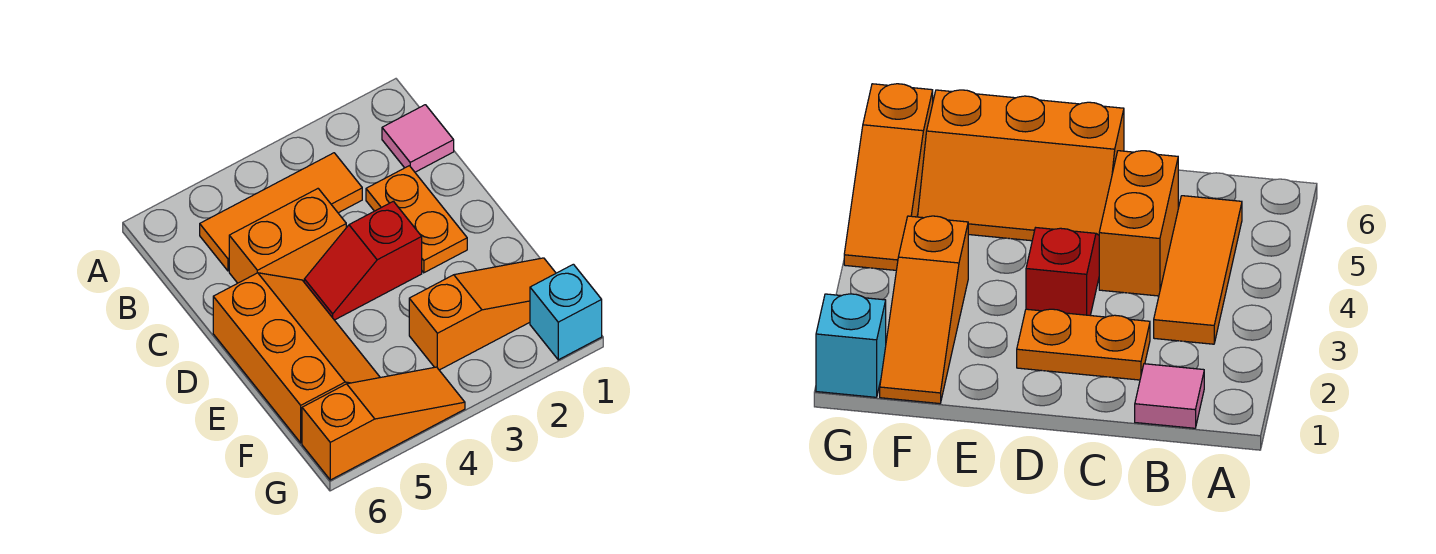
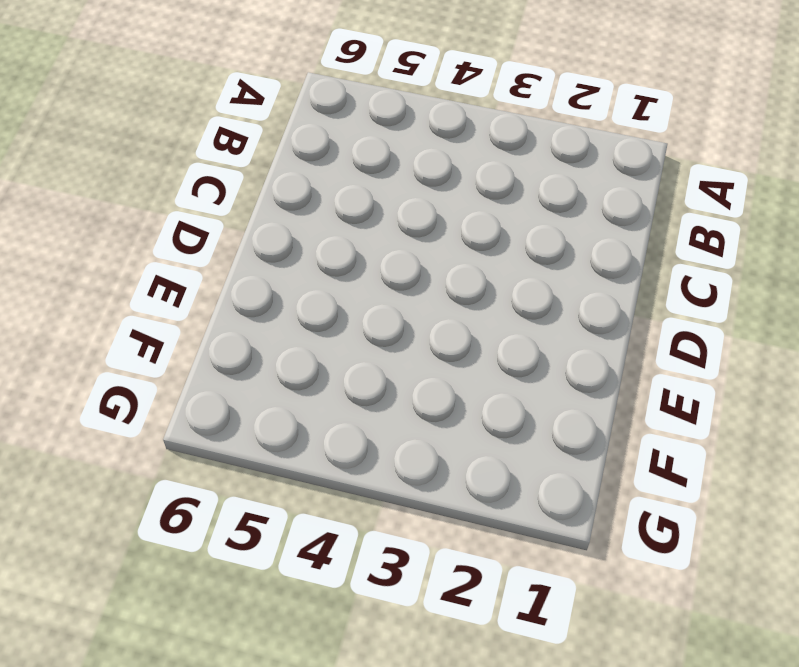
none -> pink tile B1 level 1
none -> orange tile B3:B5 level 1

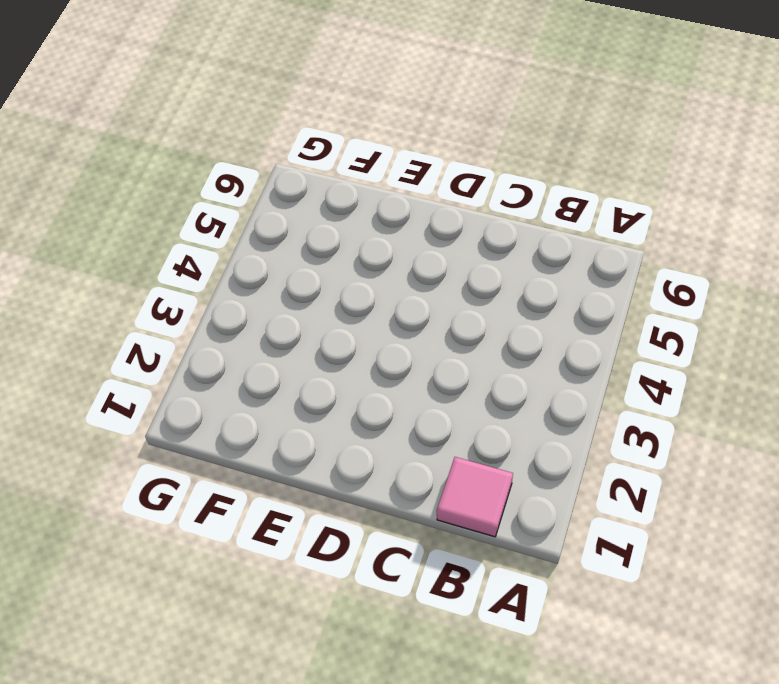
none -> orange tile B3:B5 level 1
none -> orange plate C2:D2 level 1

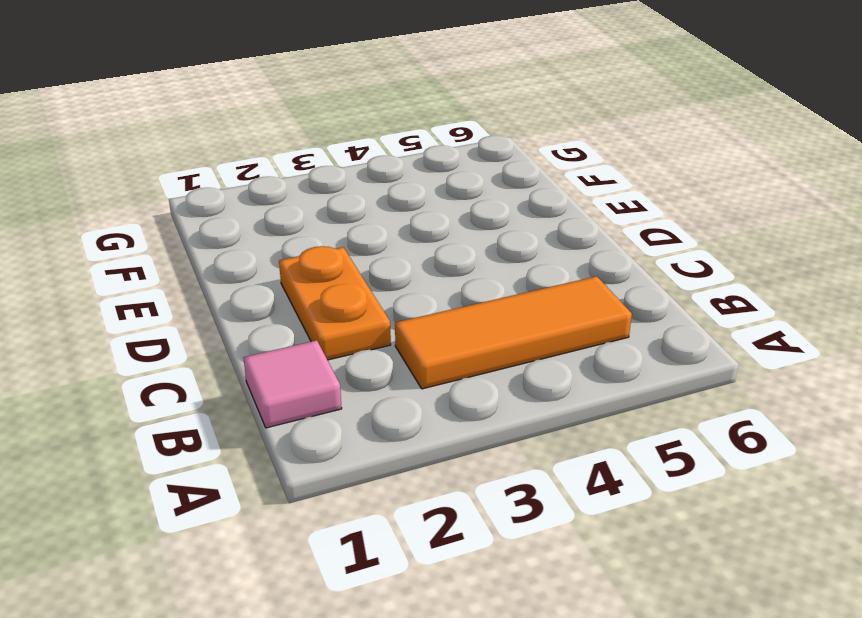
none -> orange brick C4:C5 level 1
none -> red slope D3:D4 level 1 top 3

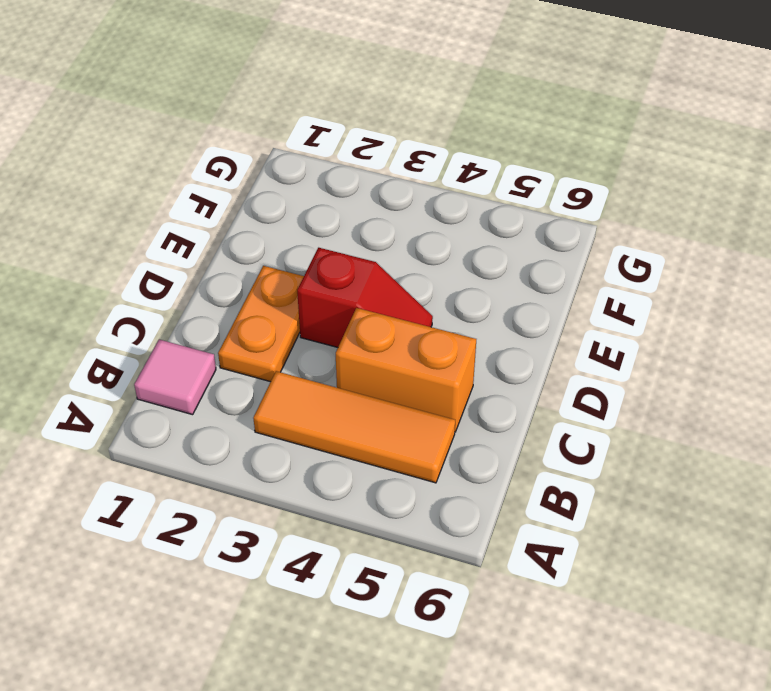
none -> orange slope D5:F6 level 1 top 6
none -> orange slope F1:F3 level 1 top 3

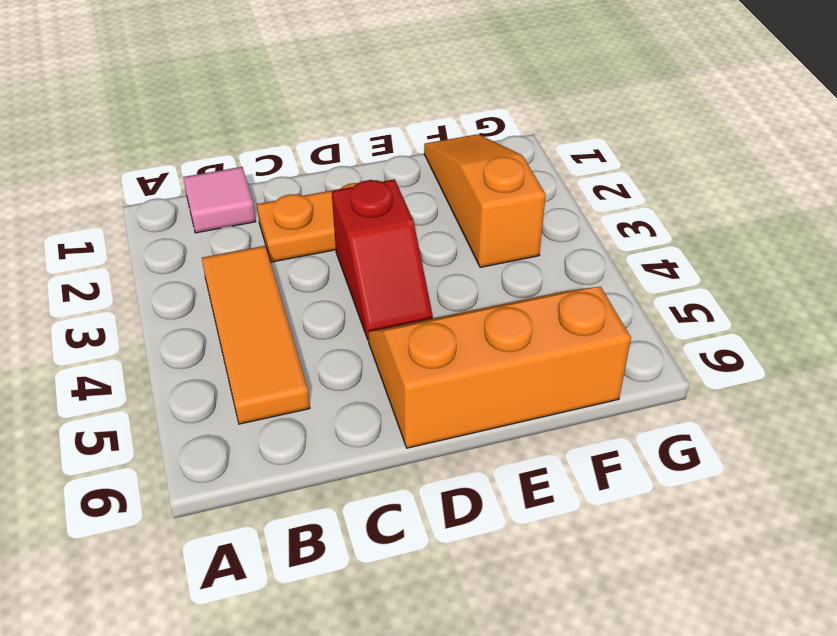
none -> orange brick C4:C5 level 1
none -> cyan brick G1 level 1

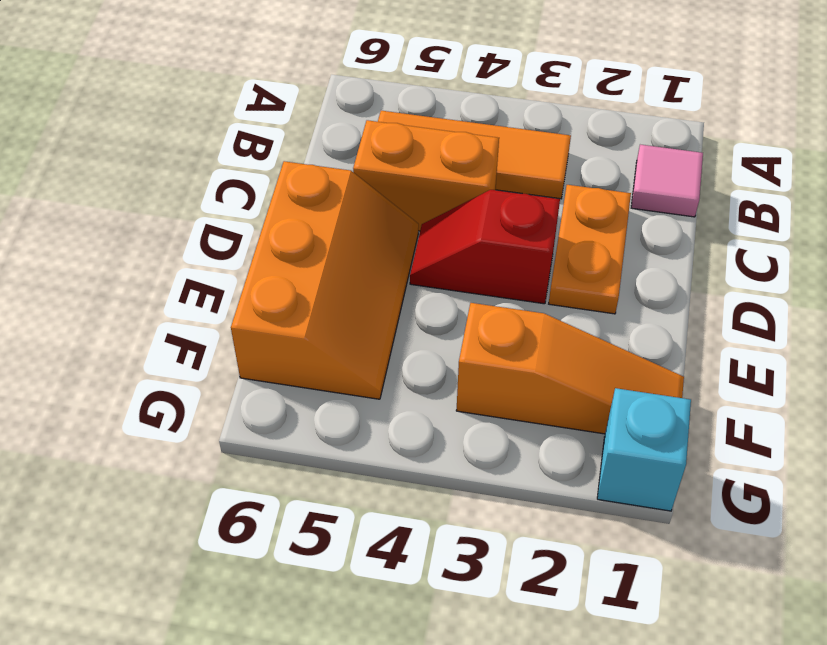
none -> orange slope G4:G6 level 1 top 6

